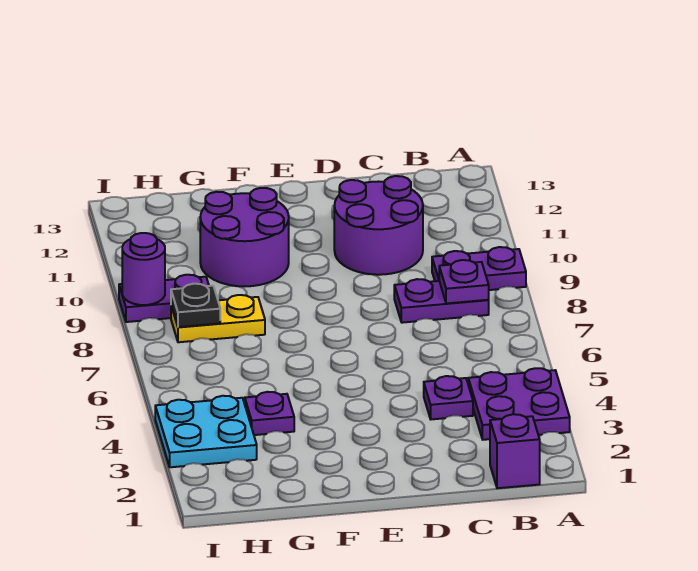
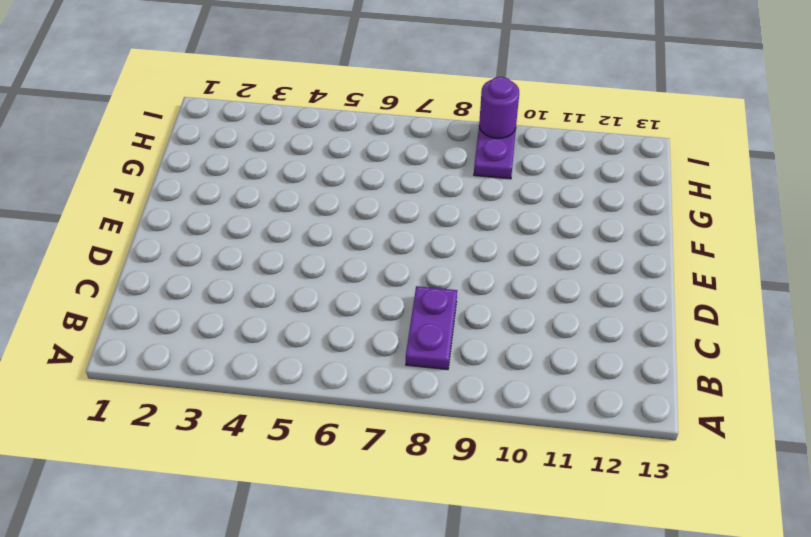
none -> purple plate A3:B4 level 1
none -> purple plate A9:B9 level 1
none -> purple brick B1 level 1

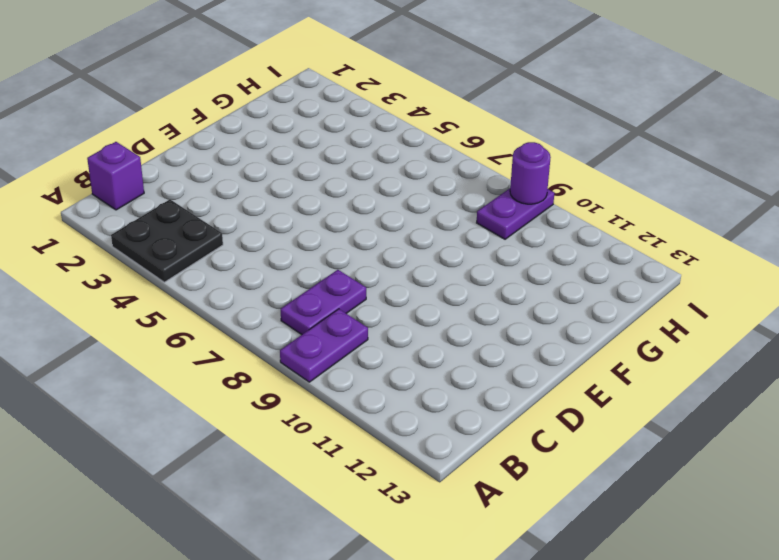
black plate A3:B4 level 1 -> purple plate A3:B4 level 1
none -> purple plate C4 level 1
none -> purple round brick C10:D11 level 1
none -> purple round brick F10:G11 level 1

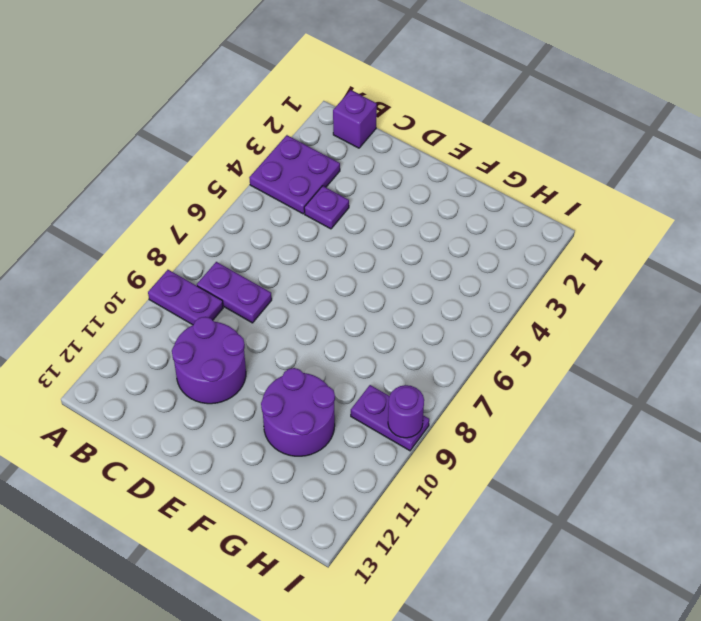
none -> purple plate G4 level 1
none -> yellow plate G8:H8 level 1
none -> cyan plate H3:I4 level 1

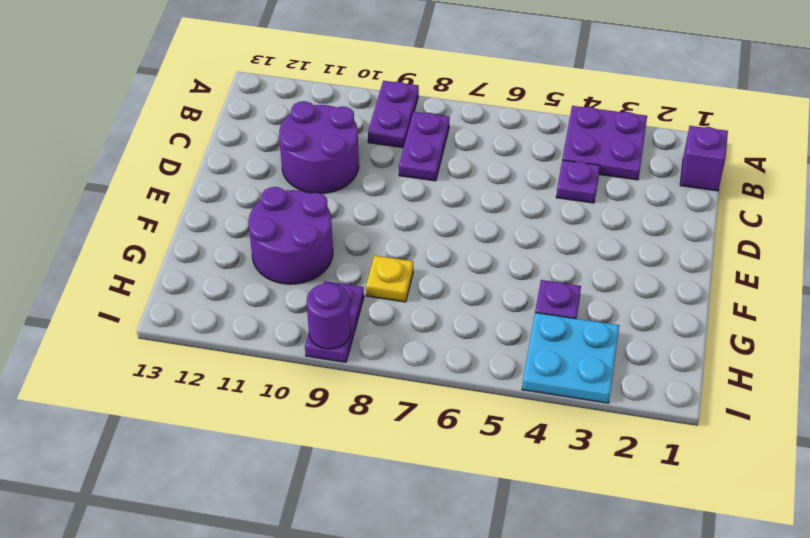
yellow plate G8 level 1 -> yellow plate G8:H8 level 1
none -> purple plate B8 level 2
none -> black plate H8 level 2

